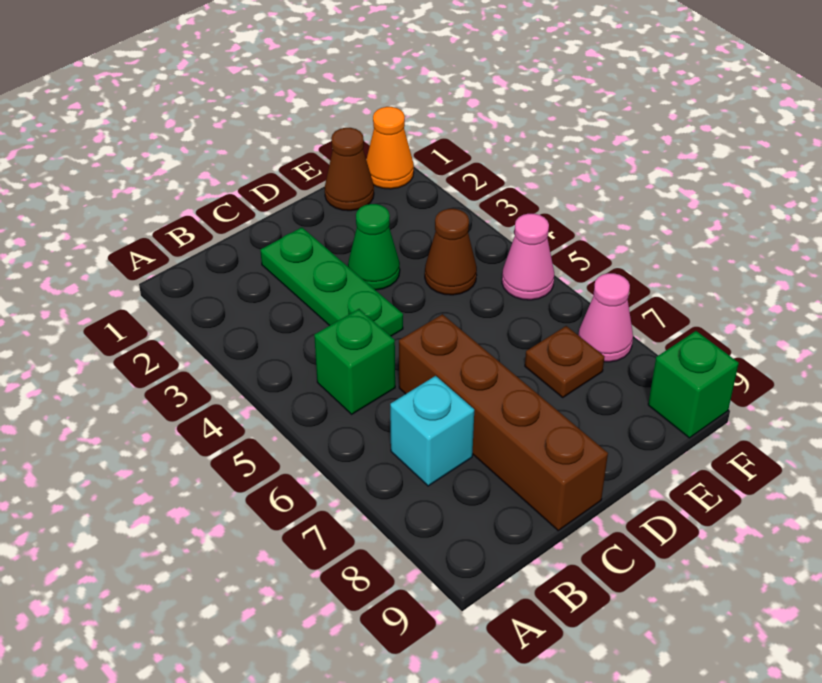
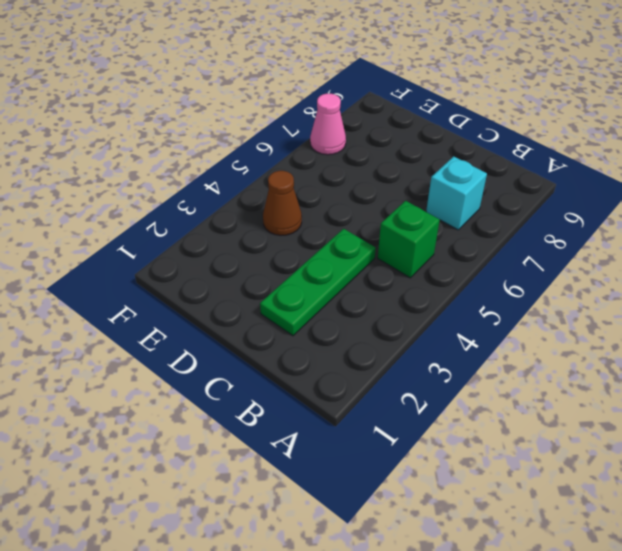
none -> brown brick C6:C9 level 1
none -> green cone D3 level 1
none -> brown cone E1 level 1

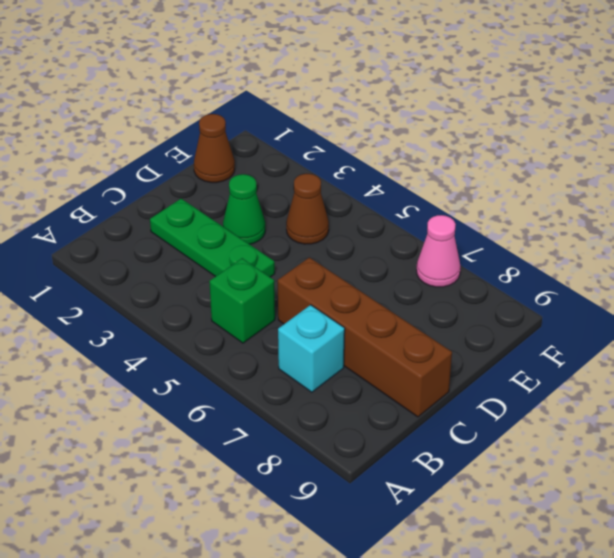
none -> brown plate E7 level 1
none -> orange cone F1 level 1
none -> pink cone F5 level 1

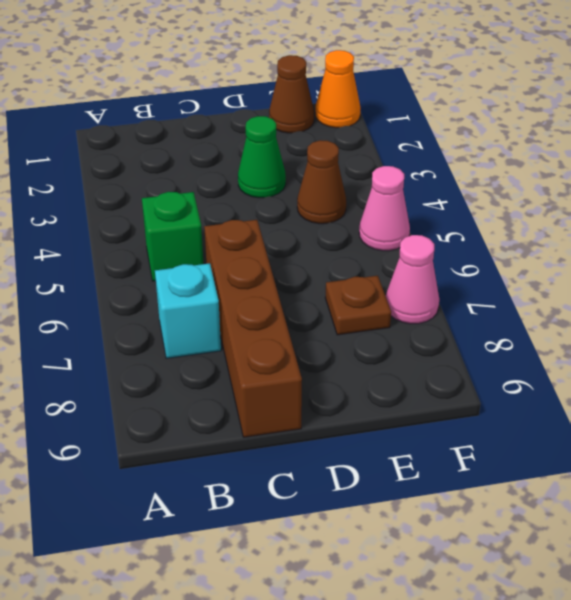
none -> green plate C2:C4 level 1
none -> green brick F9 level 1

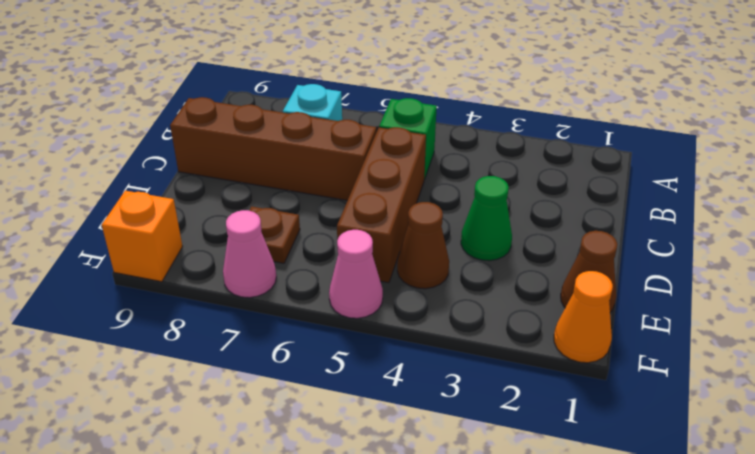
brown brick C5:E5 level 1 -> none
orange brick F9 level 1 -> green brick F9 level 1
none -> green plate C2:C4 level 1

